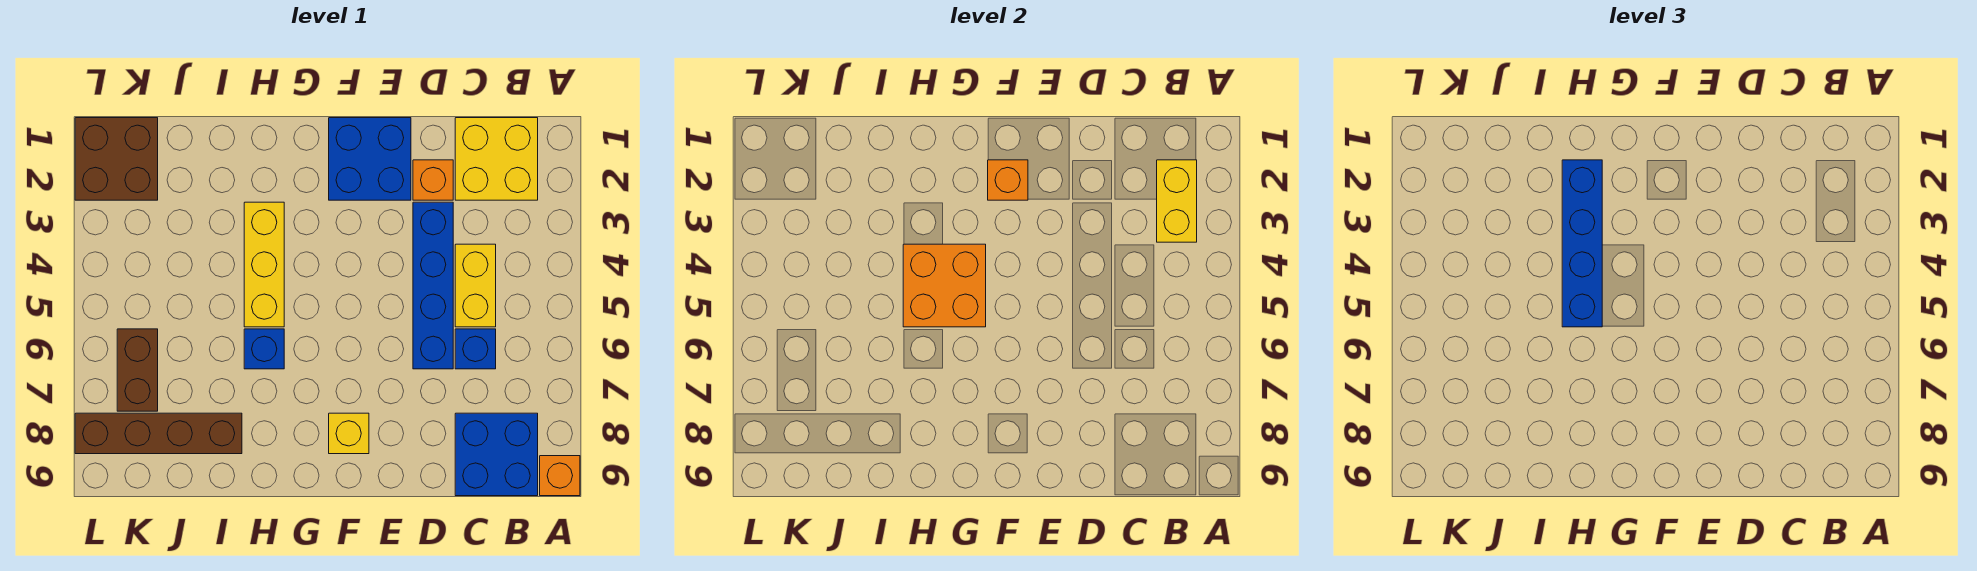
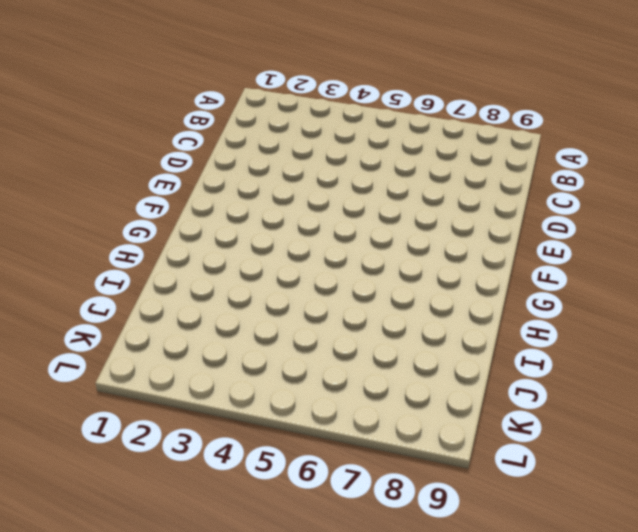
none -> orange brick A9 level 1
none -> yellow brick B1:C2 level 1
none -> blue brick B8:C9 level 1

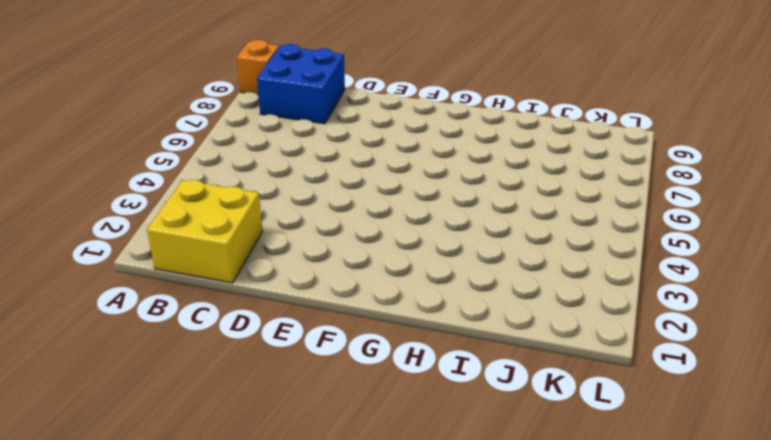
none -> yellow brick C4:C5 level 1
none -> blue brick C6 level 1
none -> orange brick D2 level 1

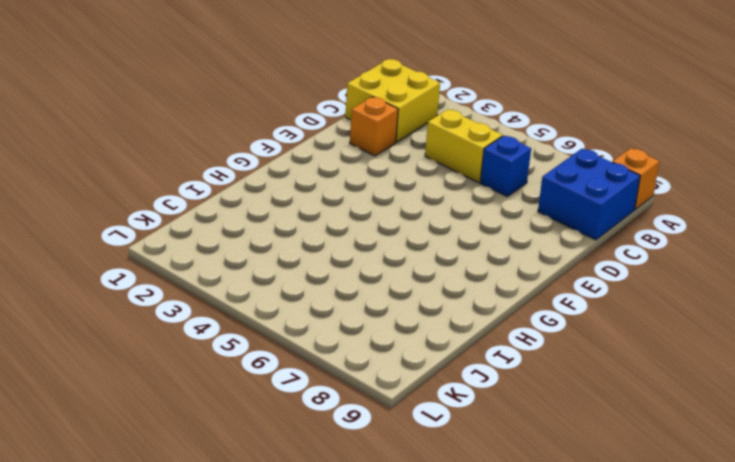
none -> blue brick D3:D6 level 1
none -> blue brick E1:F2 level 1
none -> yellow brick F8 level 1

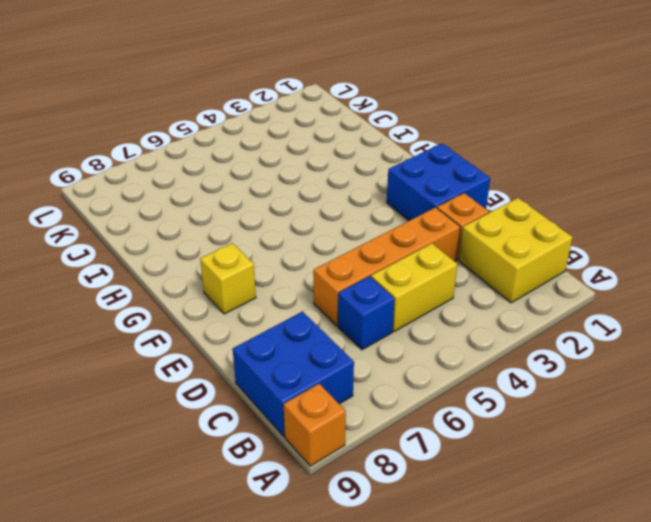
orange brick D3:D6 level 1 -> blue brick D3:D6 level 1
none -> yellow brick H3:H5 level 1
none -> blue brick H6 level 1
none -> brown brick I8:L8 level 1

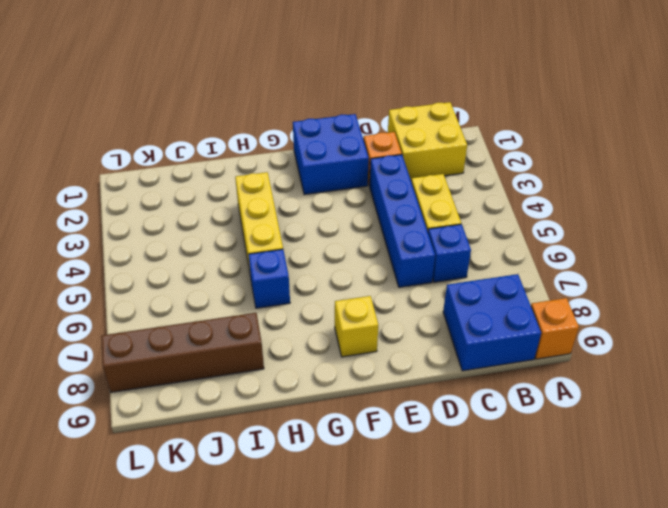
none -> brown brick K1:L2 level 1
none -> brown brick K6:K7 level 1
none -> yellow brick B2:B3 level 2

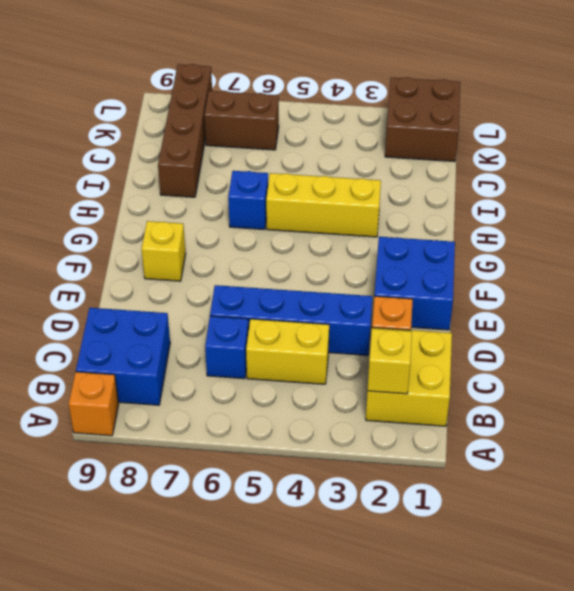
yellow brick B2 level 2 -> yellow brick B2:B3 level 2
none -> orange brick F2 level 2
none -> orange brick G4:H5 level 2
none -> blue brick H2:H5 level 3

